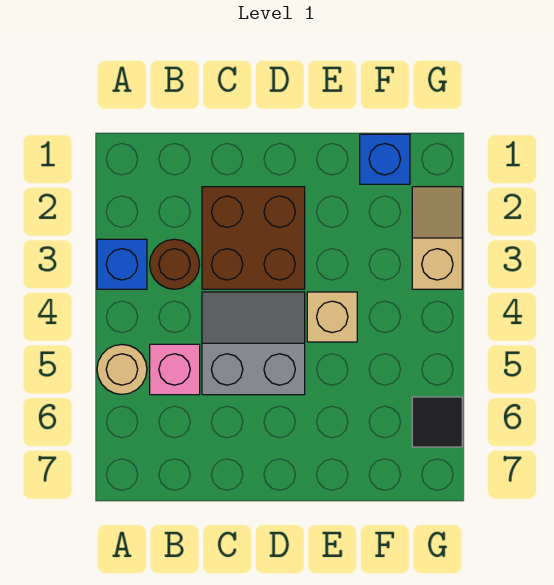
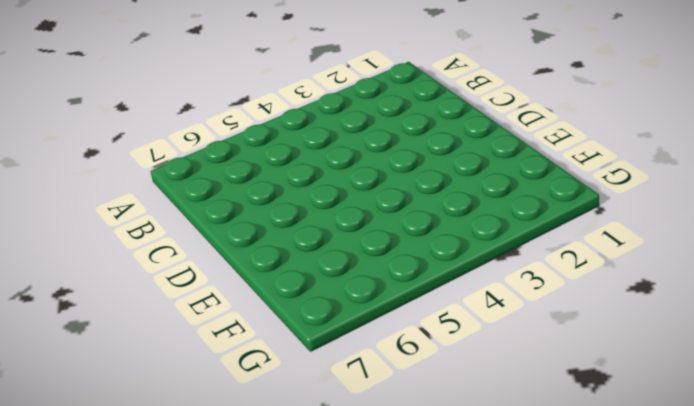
none -> blue brick A3 level 1
none -> tan round brick A5 level 1

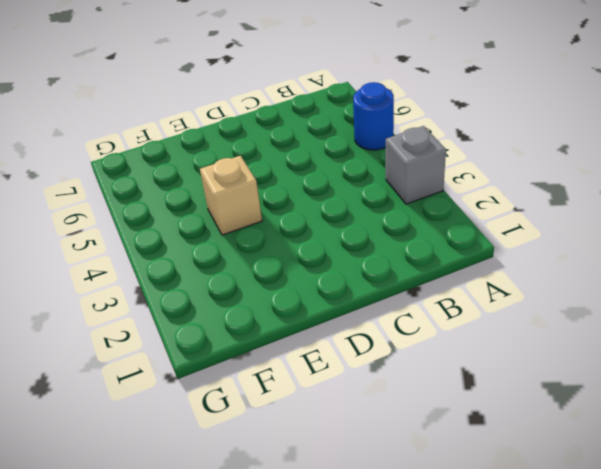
grey brick A3 level 1 -> blue brick A3 level 1
blue round brick A5 level 1 -> tan round brick A5 level 1
none -> brown round brick B3 level 1
none -> pink brick B5 level 1

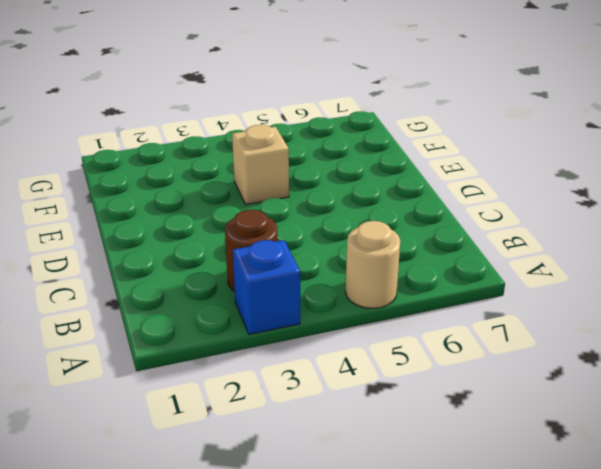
none -> pink brick B5 level 1
none -> brown brick C2:D3 level 1

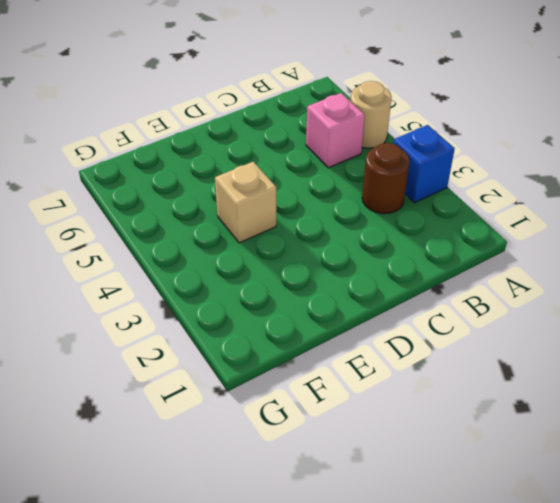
none -> brown brick C2:D3 level 1
none -> grey slope C4:D5 level 1 top 5

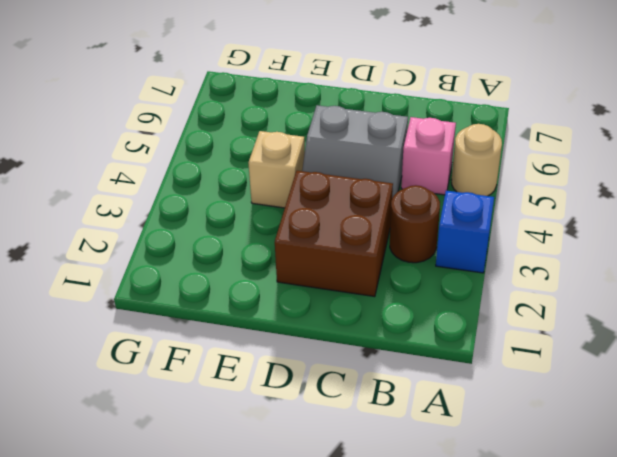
none -> blue brick F1 level 1
none -> tan slope G2:G3 level 1 top 3

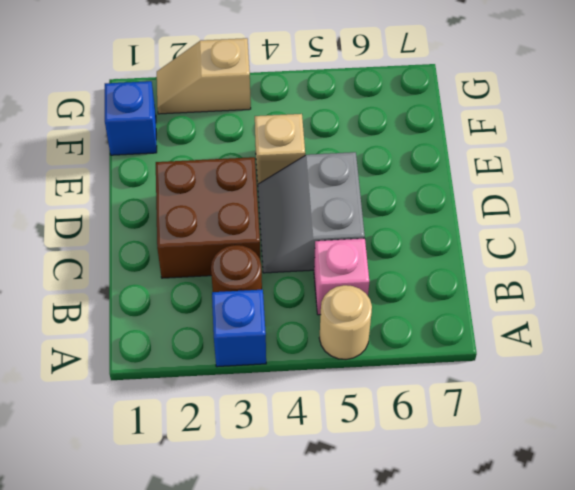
none -> black tile G6 level 1

